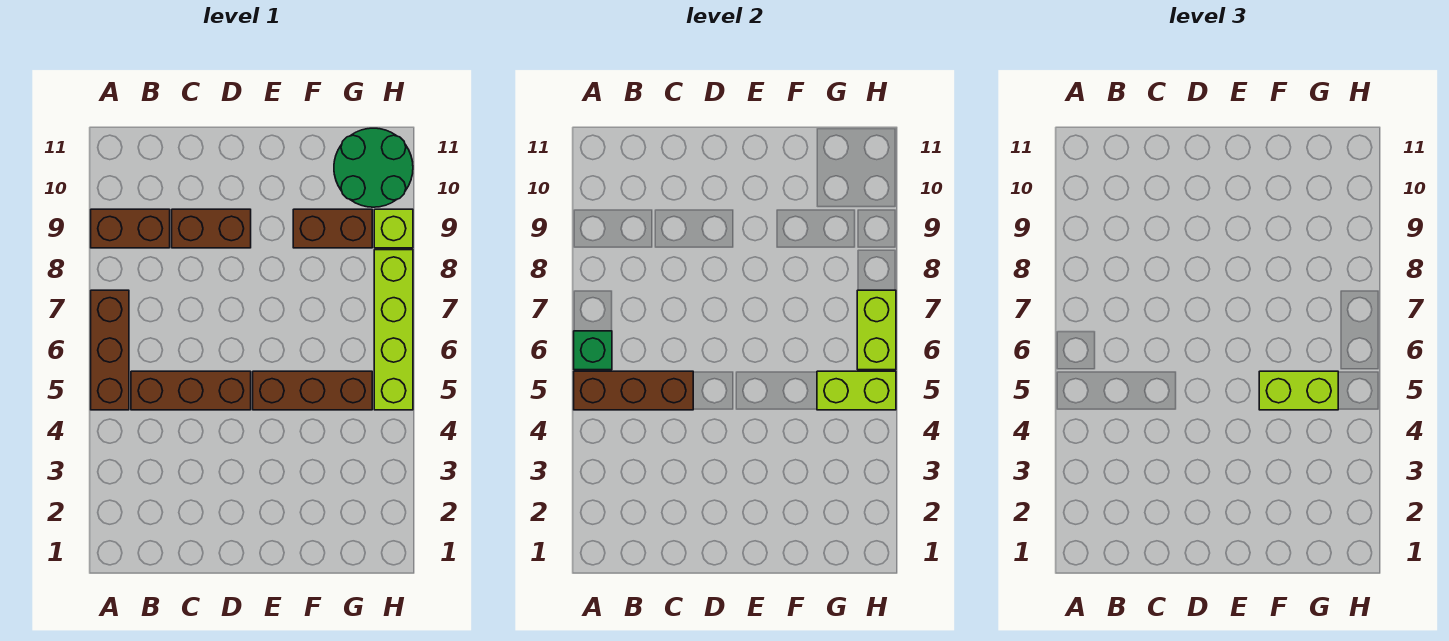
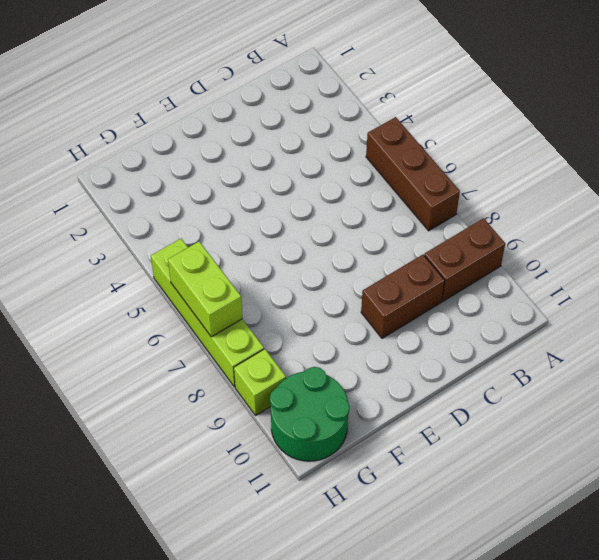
none -> brown brick B5:D5 level 1
none -> brown brick E5:G5 level 1
none -> brown brick F9:G9 level 1

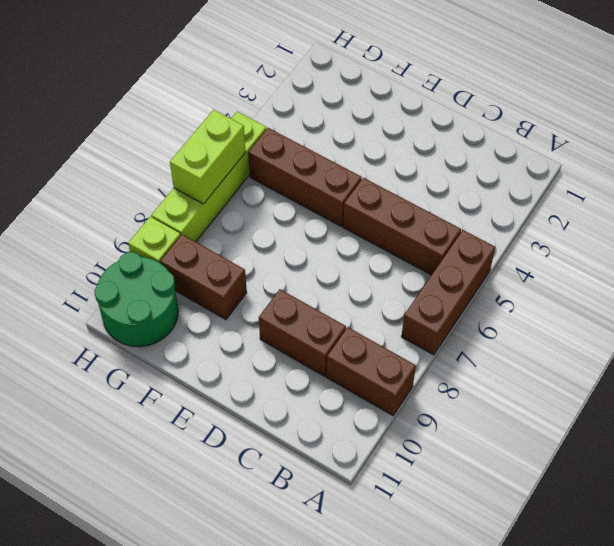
none -> brown brick A5:C5 level 2
none -> green brick A6 level 2
none -> lime brick G5:H5 level 2

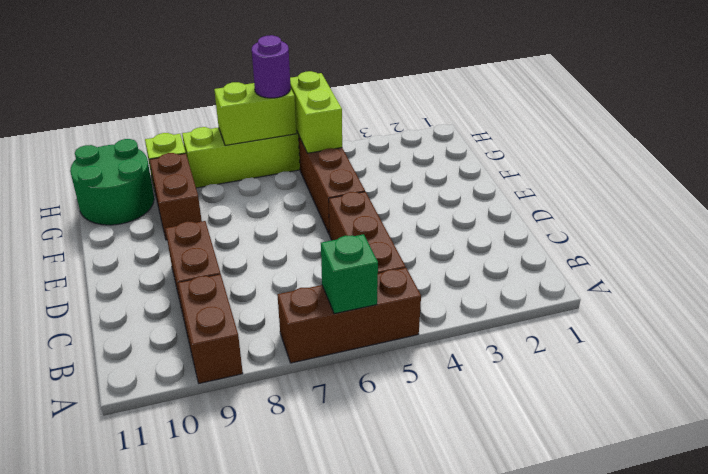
purple round brick H6 level 3 -> none
none -> brown brick A5:C5 level 2
none -> lime brick F5:G5 level 3

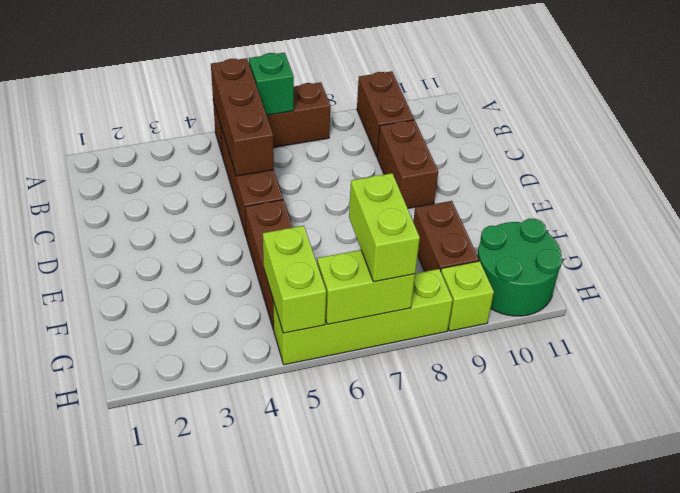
lime brick G7:H7 level 3 -> lime brick F5:G5 level 3

